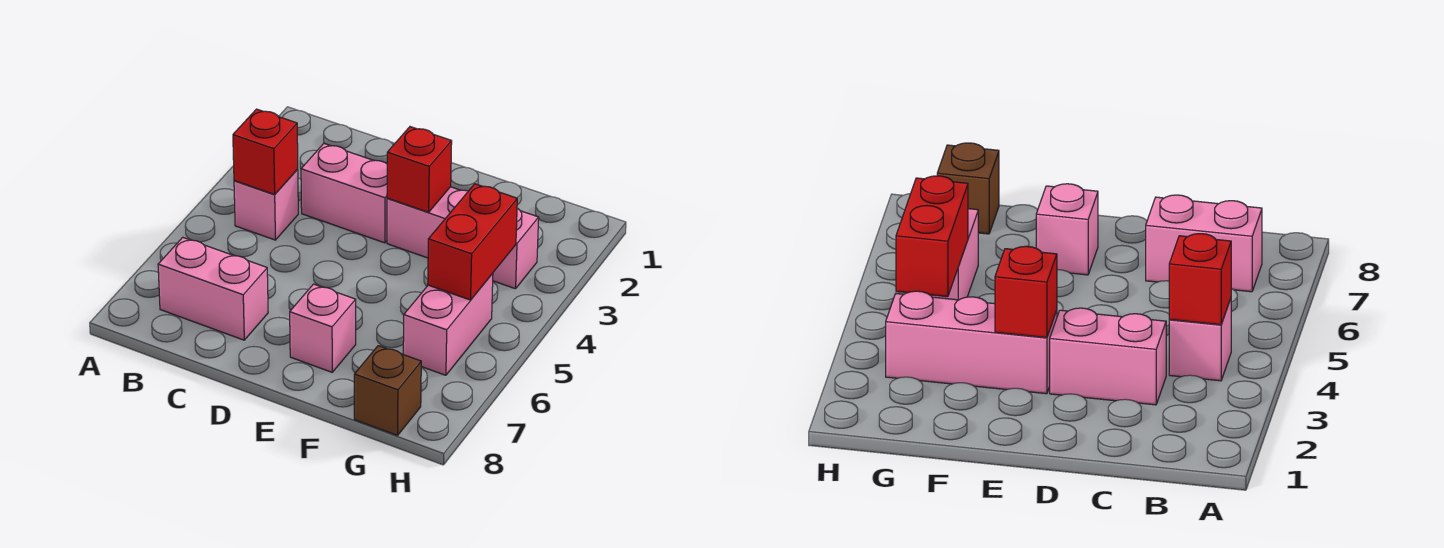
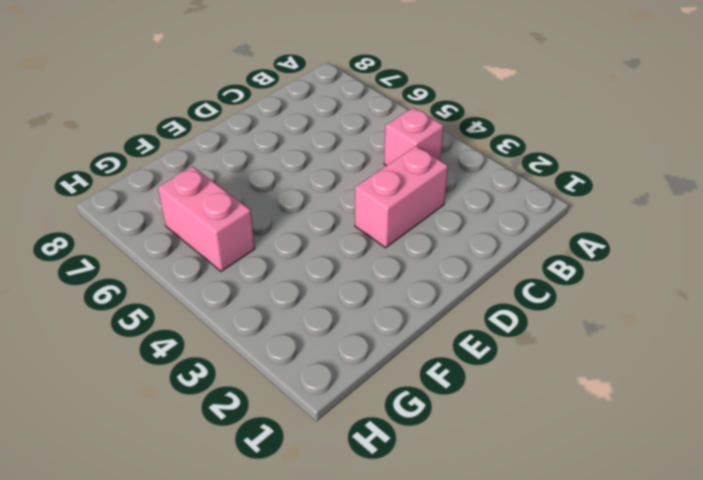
none -> pink brick B7:C7 level 1
none -> pink brick E3:G3 level 1

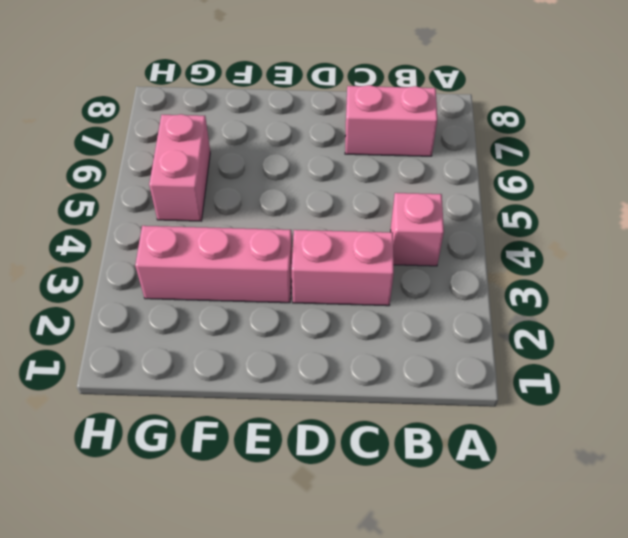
none -> pink brick E7 level 1
none -> brown brick G8 level 1

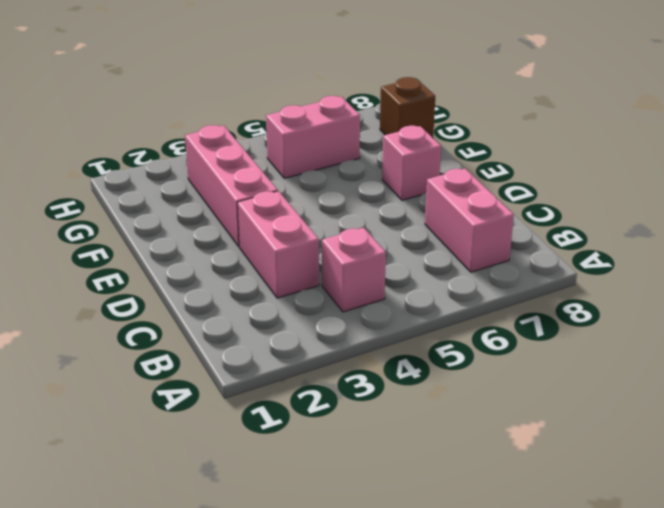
none -> red brick B4 level 2
none -> red brick E3 level 2

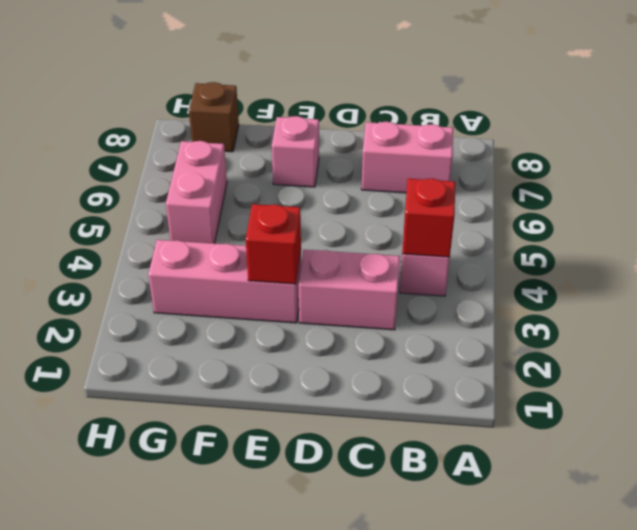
none -> red brick G4:G5 level 2

